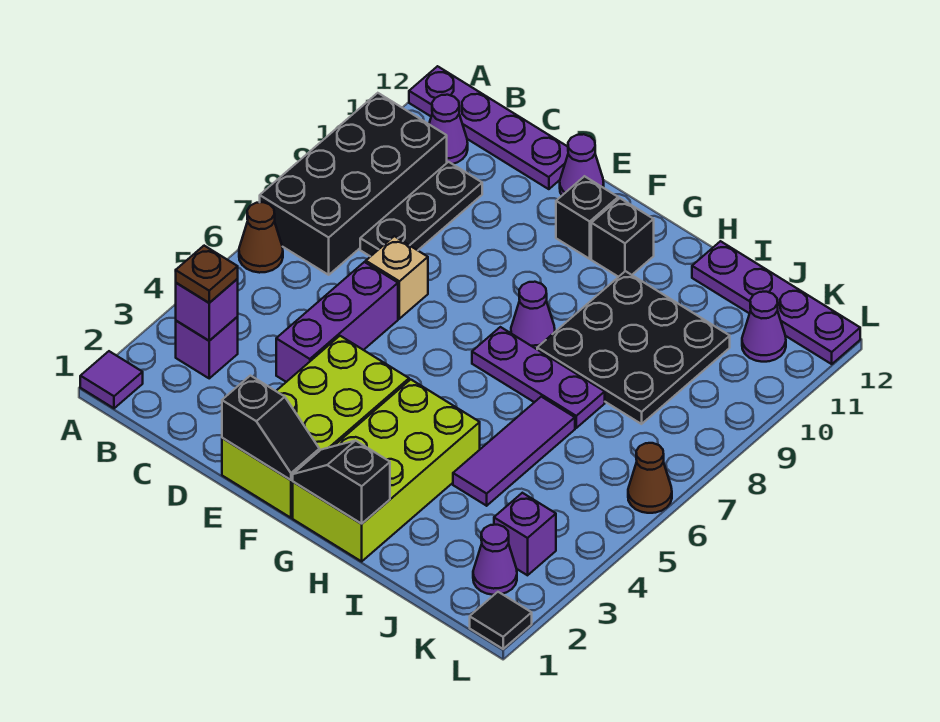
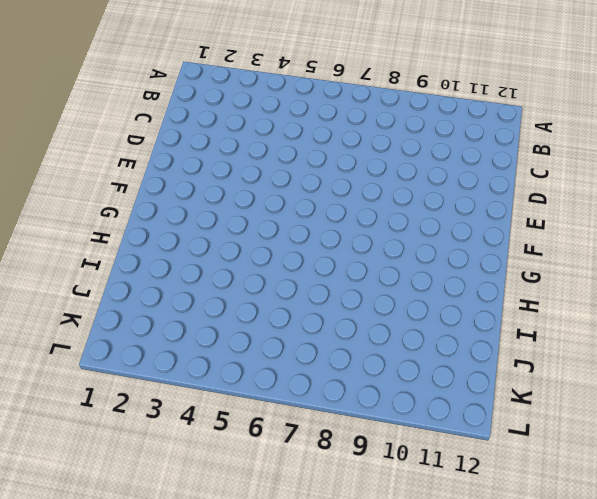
none -> purple tile A1 level 1
none -> brown cone A6 level 1
none -> black brick A7:B10 level 1

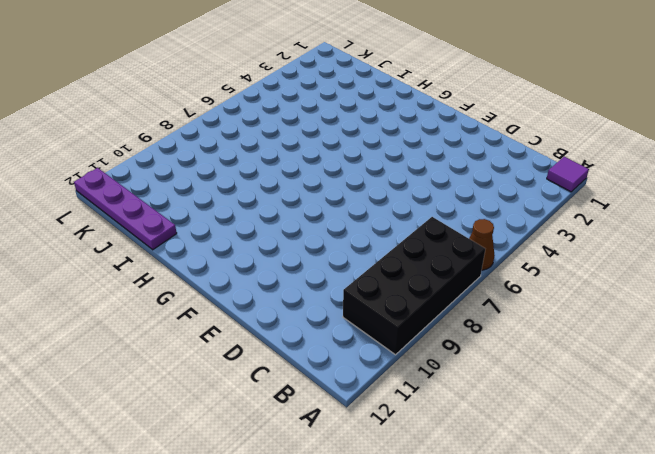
none -> purple plate A12:D12 level 1
none -> purple brick B3 level 1
none -> purple cone B11 level 1

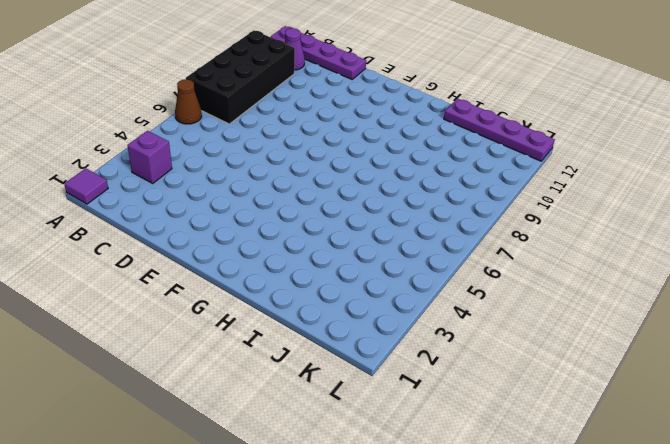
none -> black plate C8:C10 level 1
none -> purple brick D4:D6 level 1
none -> tan brick D7 level 1

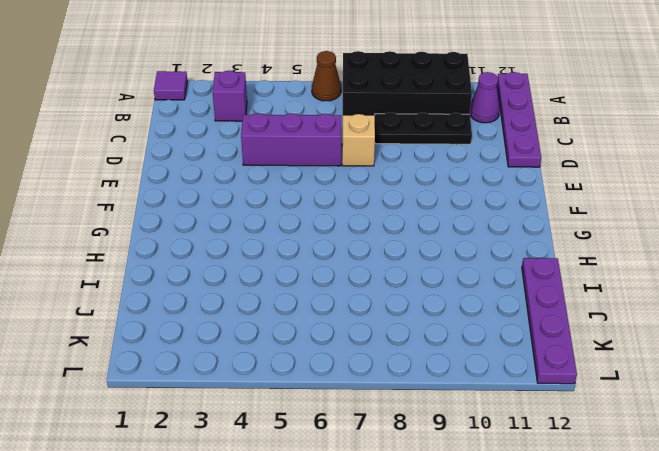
none -> lime brick E1:F4 level 1
none -> purple cone E12 level 1
none -> black brick F11 level 1

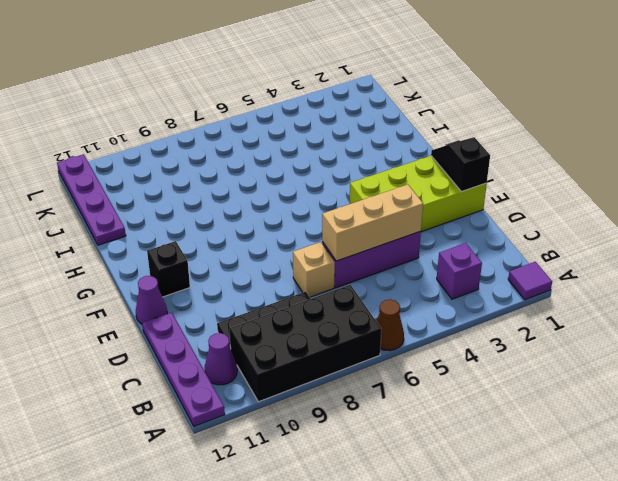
tan brick D4:D6 level 2 -> none
none -> lime brick G1:H4 level 1
none -> purple plate G7:I7 level 1
none -> purple cone G8 level 1

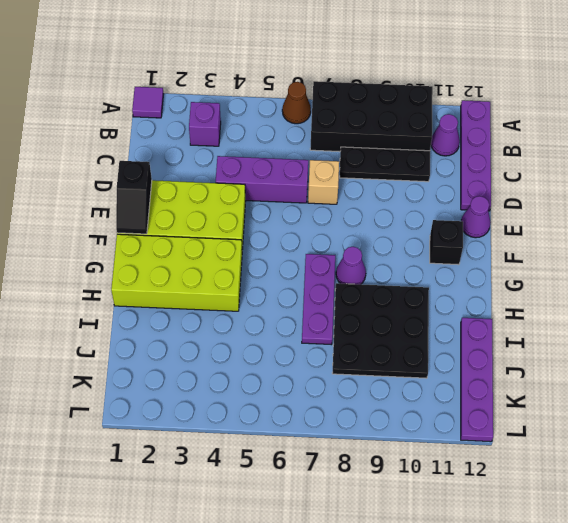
none -> black brick G11 level 1
none -> purple tile I4:I6 level 1
none -> purple cone K2 level 1

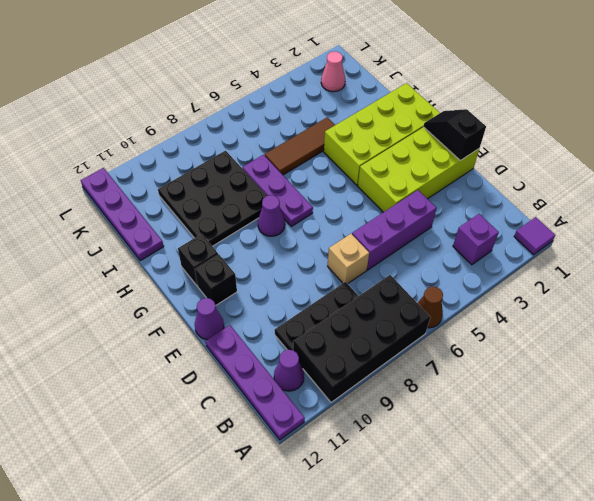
brown tile I4:I6 level 1 -> purple tile I4:I6 level 1
pink cone K2 level 1 -> purple cone K2 level 1
none -> purple brick K3 level 1
none -> purple cone K11 level 1
none -> black tile L1 level 1

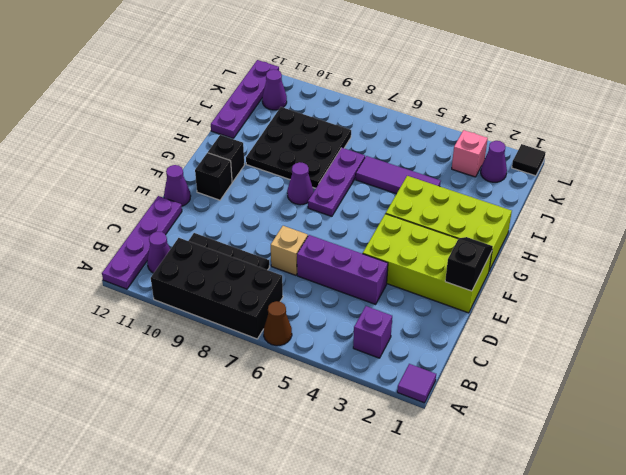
pink brick K3 level 1 -> purple brick K3 level 1
none -> brown cone L6 level 1
none -> purple brick B3 level 2
none -> black slope G1:H1 level 2 top H

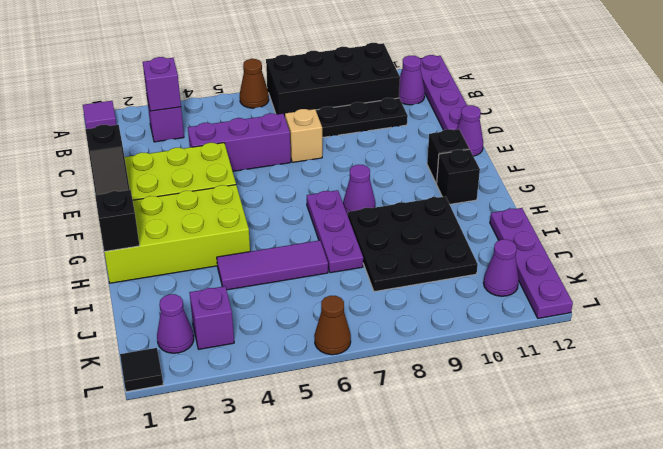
none -> brown plate B3 level 3

